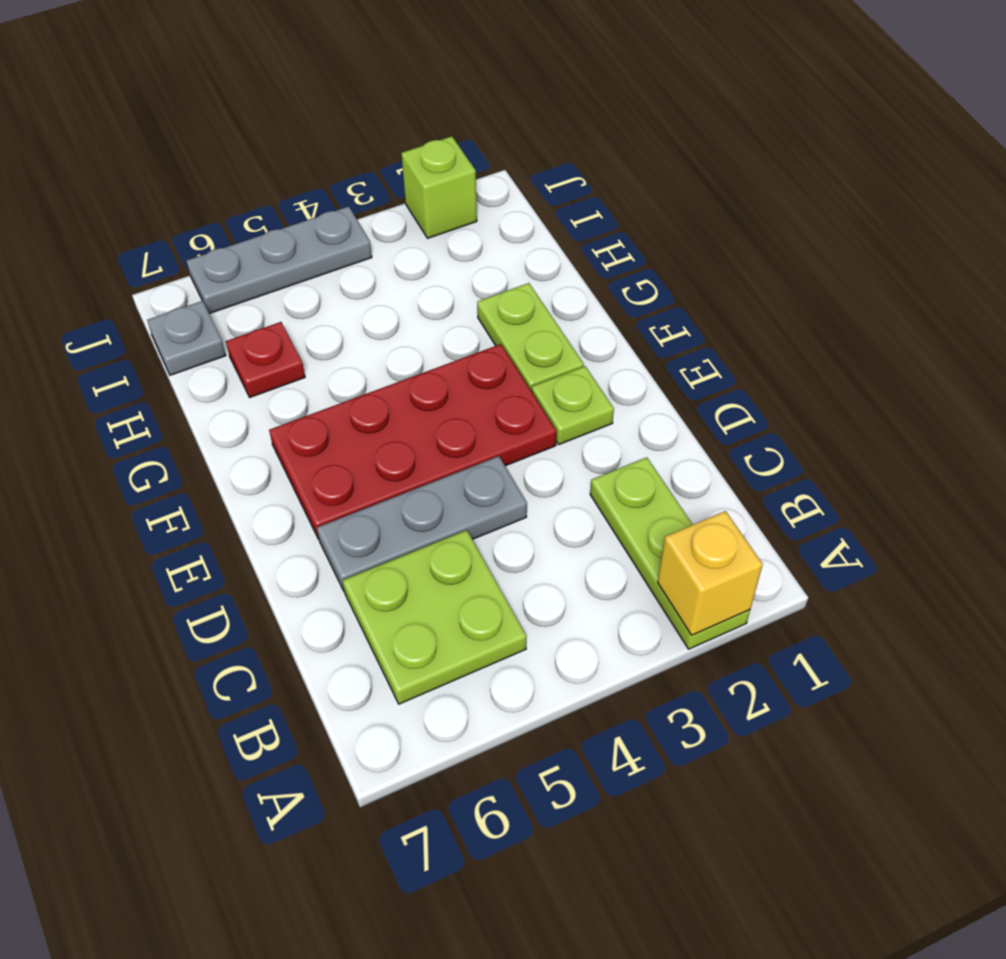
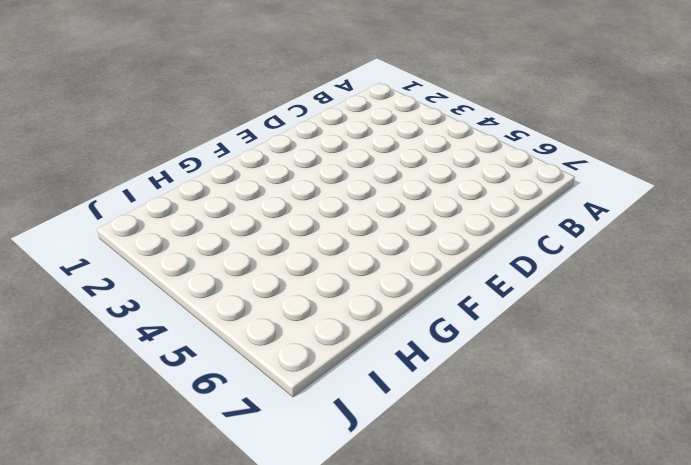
none -> lime plate A2:C2 level 1
none -> lime plate B5:C6 level 1

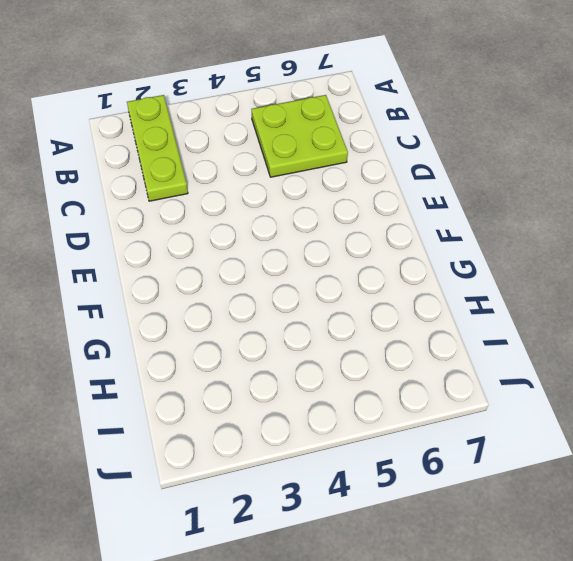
none -> grey plate D4:D6 level 1
none -> lime plate E2 level 1

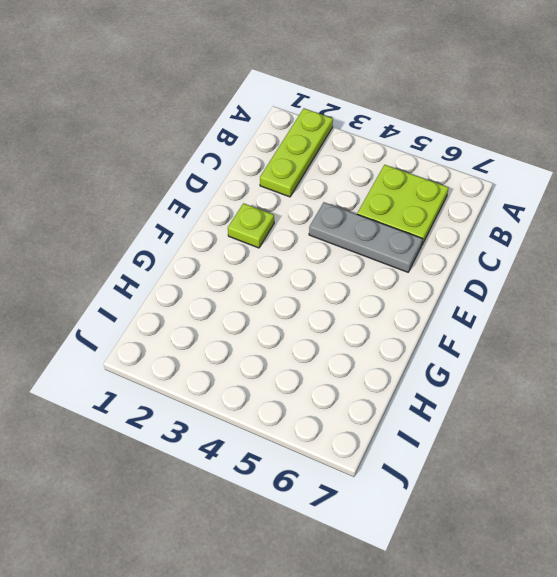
none -> red plate E3:F6 level 1
none -> lime plate F2:G2 level 1

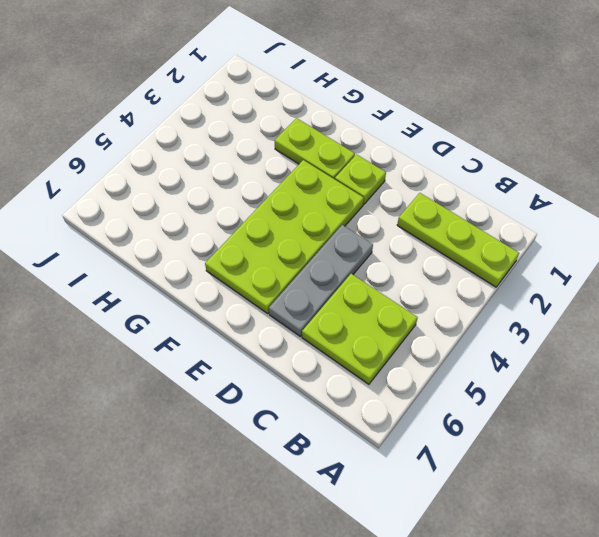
lime plate E3:F6 level 1 -> red plate E3:F6 level 1
none -> red plate H6 level 1
none -> grey plate I7 level 1

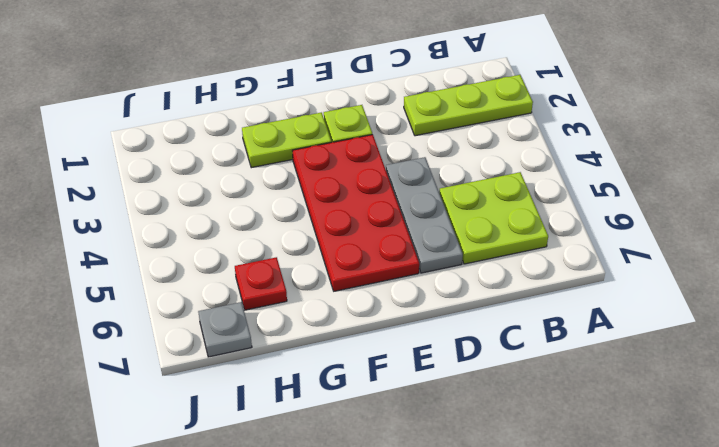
none -> lime brick J2 level 1
none -> grey plate J4:J6 level 1

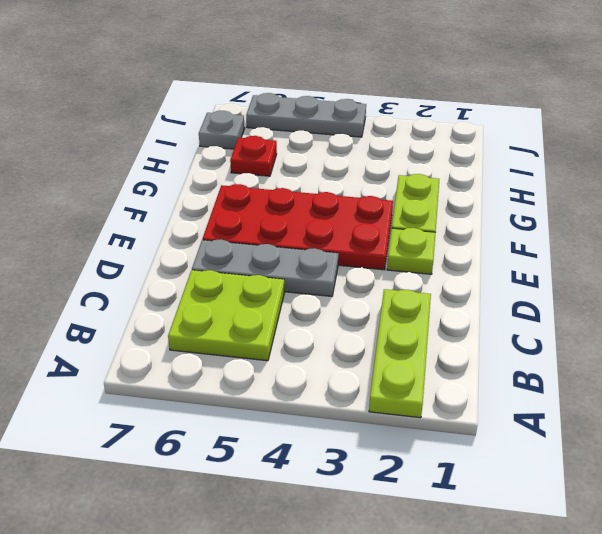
none -> lime brick J2 level 1
none -> yellow brick A2 level 2

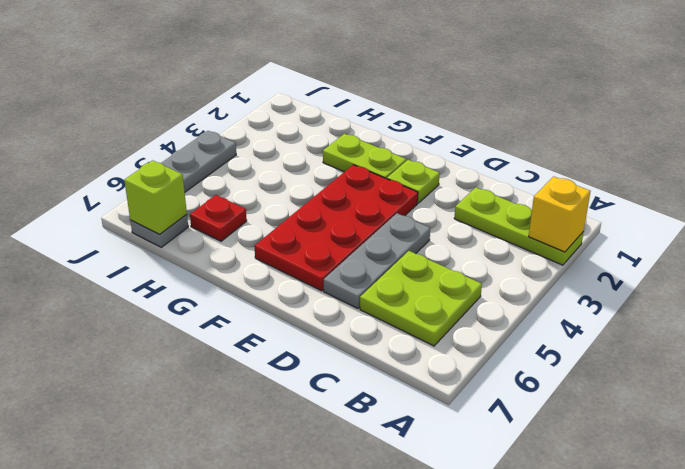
lime brick I7 level 2 -> lime brick J2 level 1

